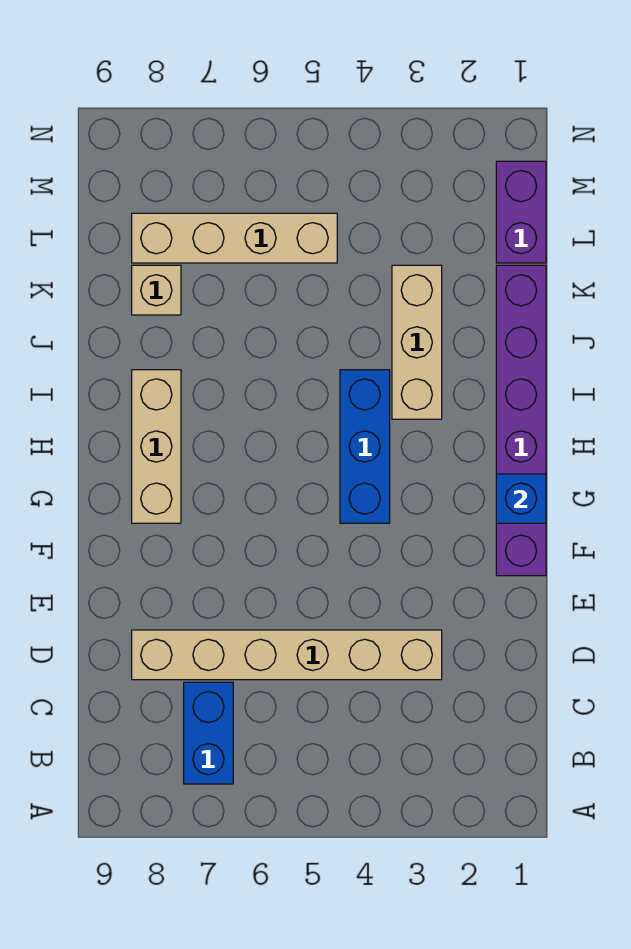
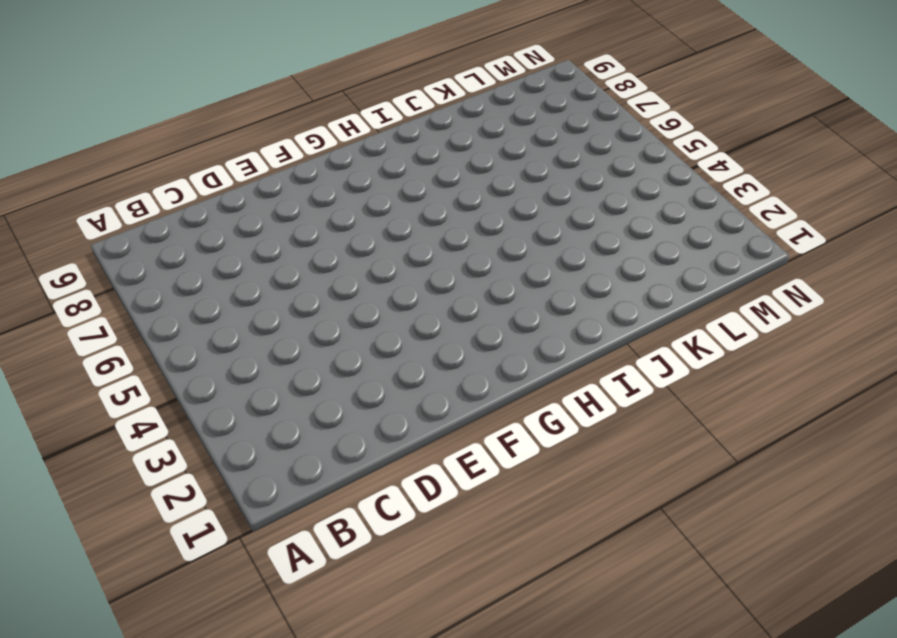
none -> blue brick B7:C7 level 1
none -> tan brick D3:D8 level 1

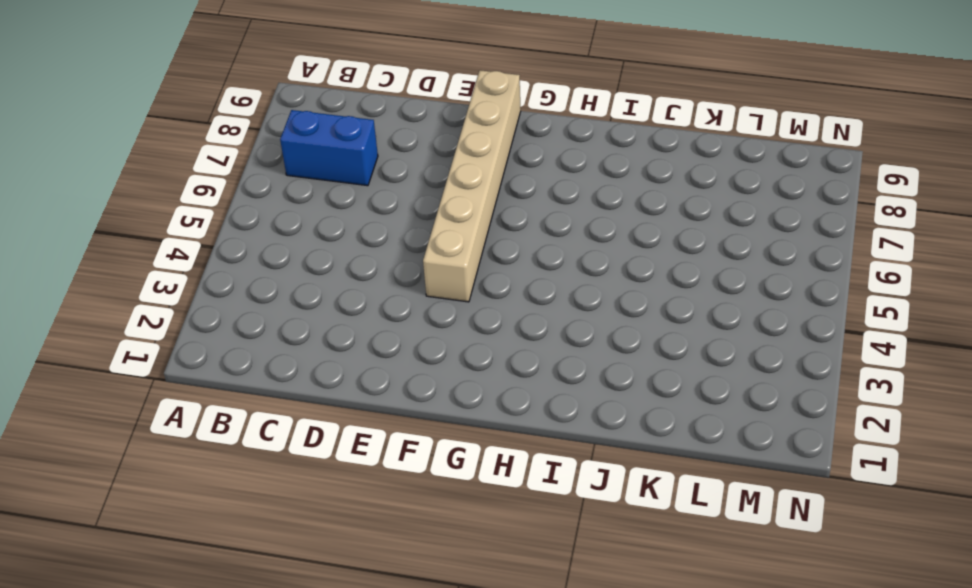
tan brick F4:F9 level 1 -> tan brick D3:D8 level 1
none -> purple brick F1:K1 level 1
none -> blue brick G4:I4 level 1

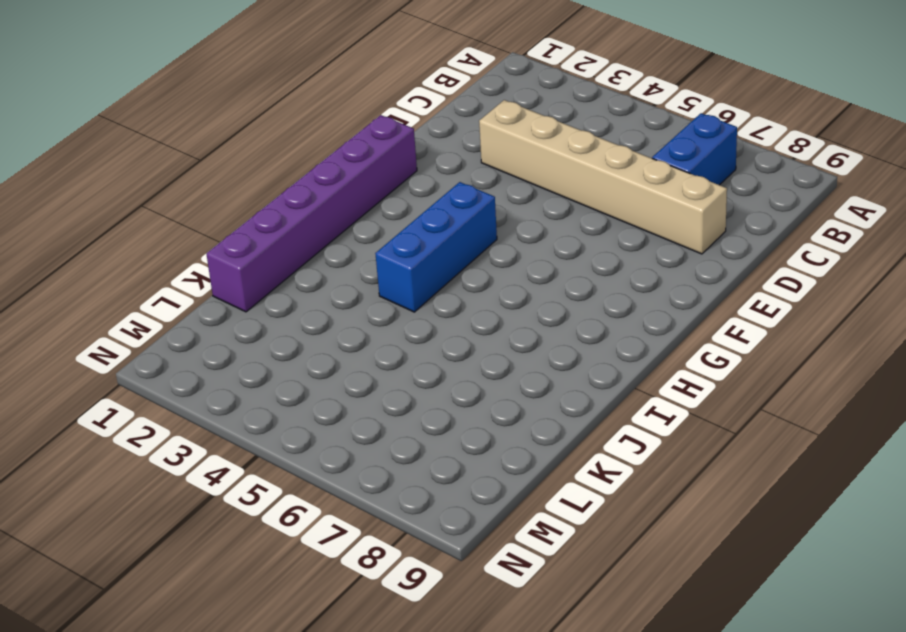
none -> tan brick G8:I8 level 1
none -> tan brick I3:K3 level 1

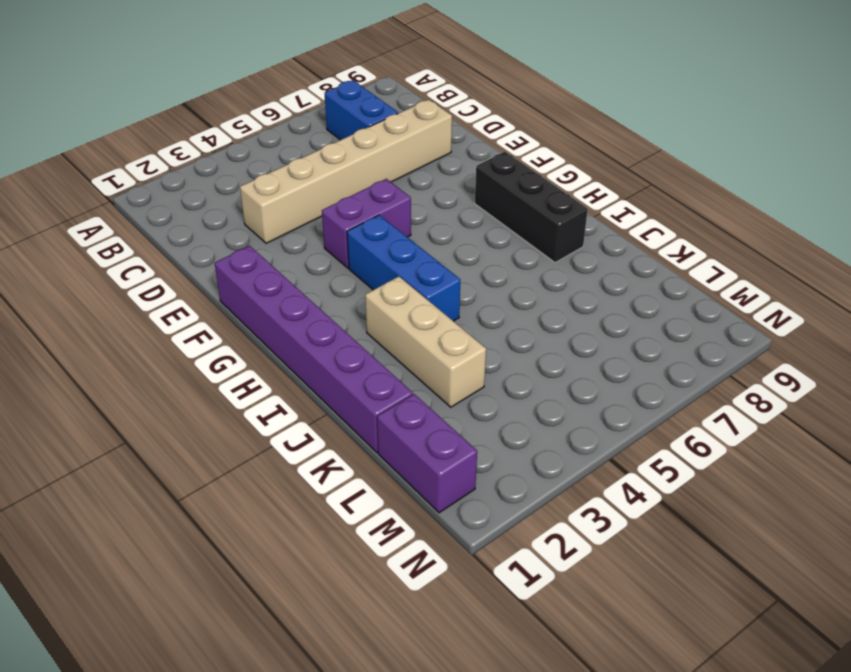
purple brick F4:F5 level 1 -> none
black brick G8:I8 level 1 -> tan brick G8:I8 level 1
none -> tan brick K8 level 1
none -> tan brick L5:L8 level 1

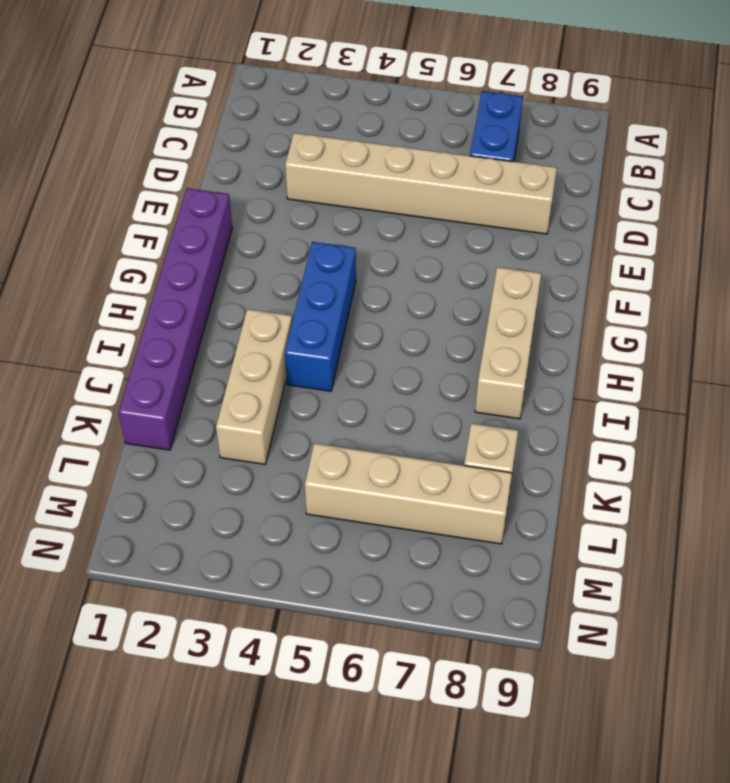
none -> purple brick L1:M1 level 1
none -> blue brick G1 level 2

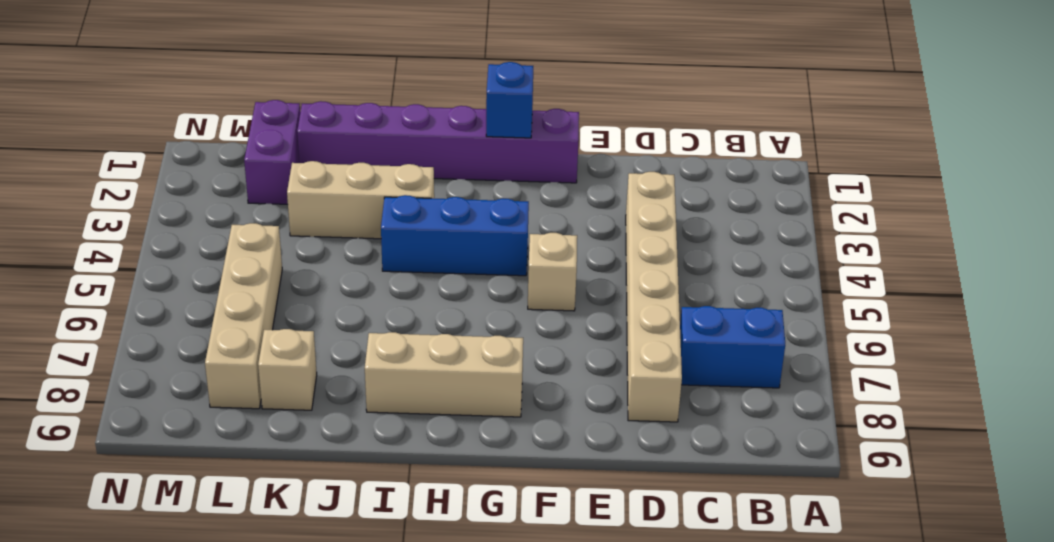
tan brick F5 level 1 -> none
purple brick L1:L2 level 1 -> purple brick L1:M1 level 1

